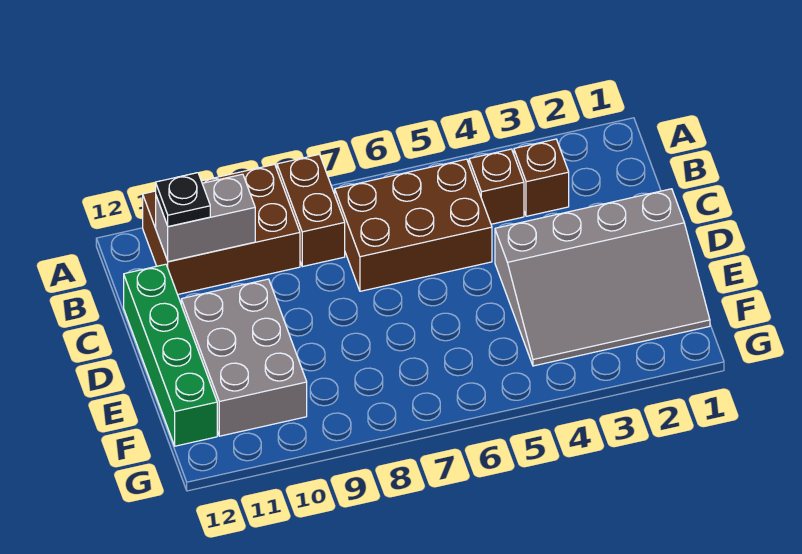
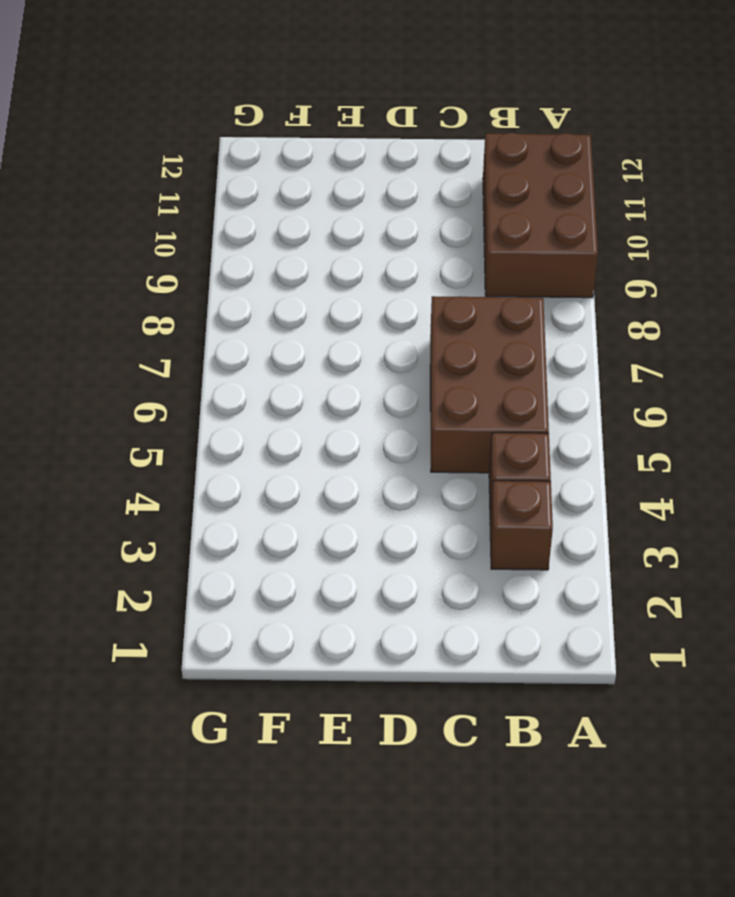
none -> brown brick A8:B8 level 1
none -> green brick C12:F12 level 1

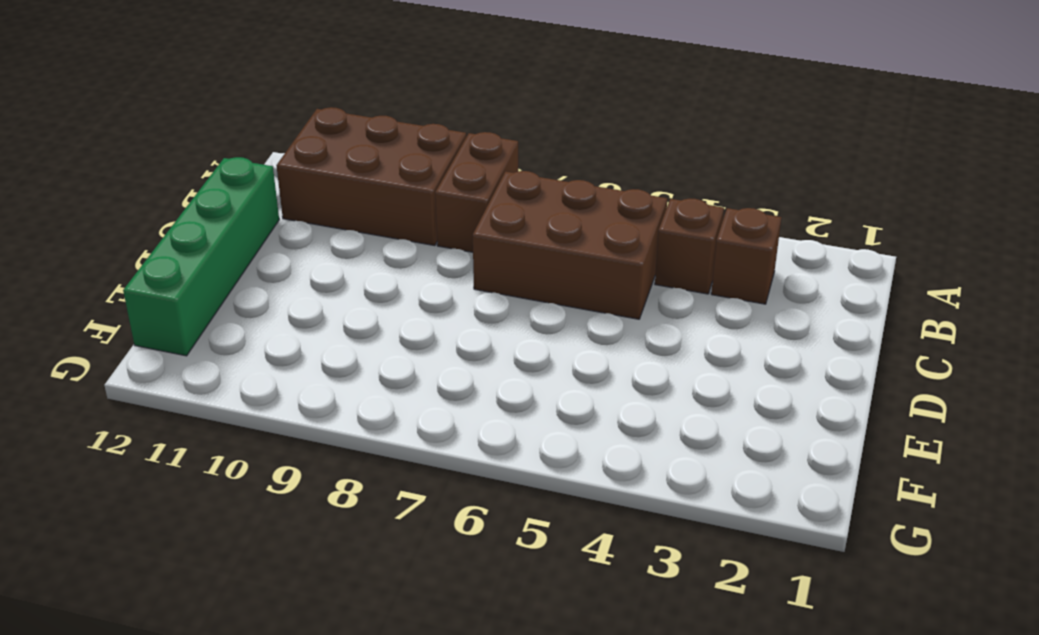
none -> grey slope D1:F4 level 1 top D
none -> grey brick D10:F11 level 1

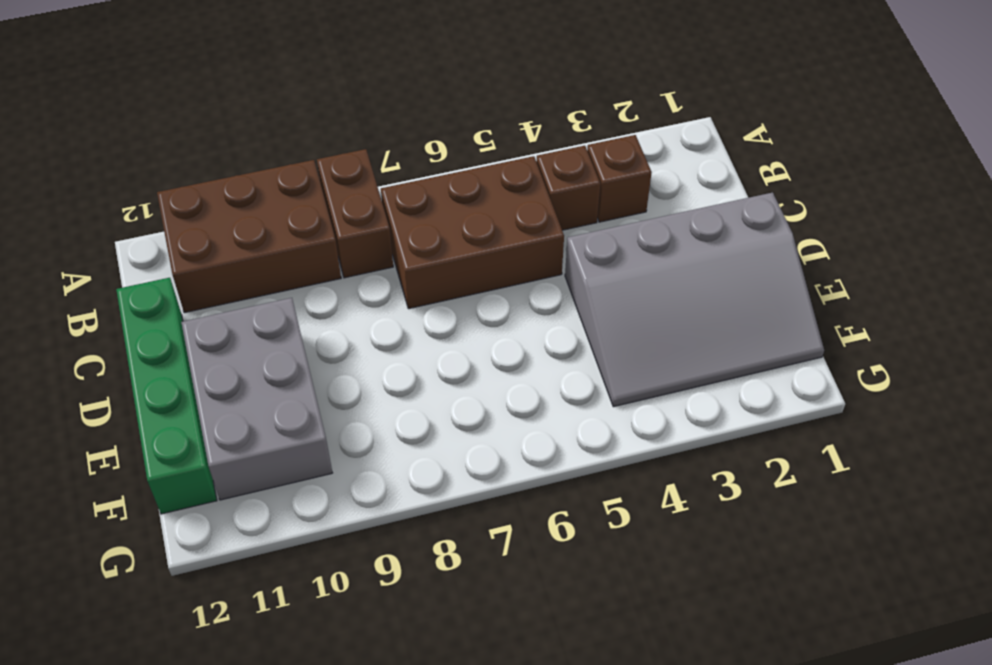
none -> grey brick B10:B11 level 2
none -> black plate B11 level 3

